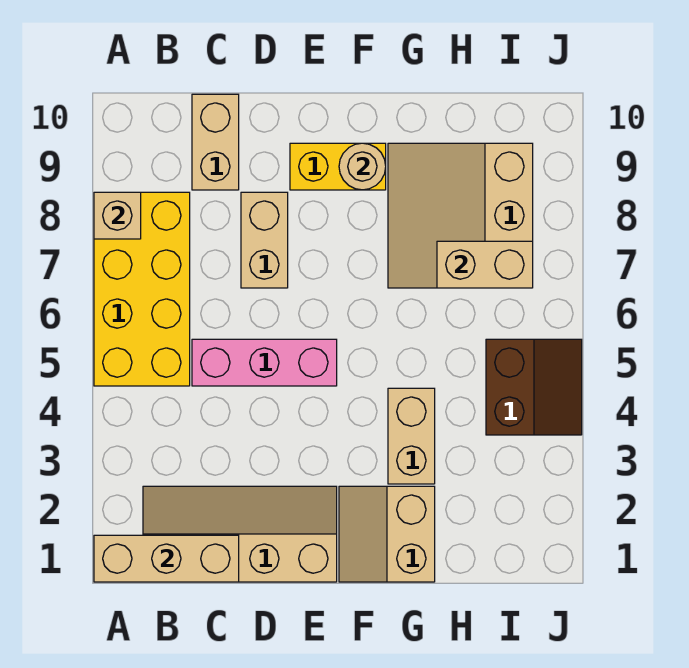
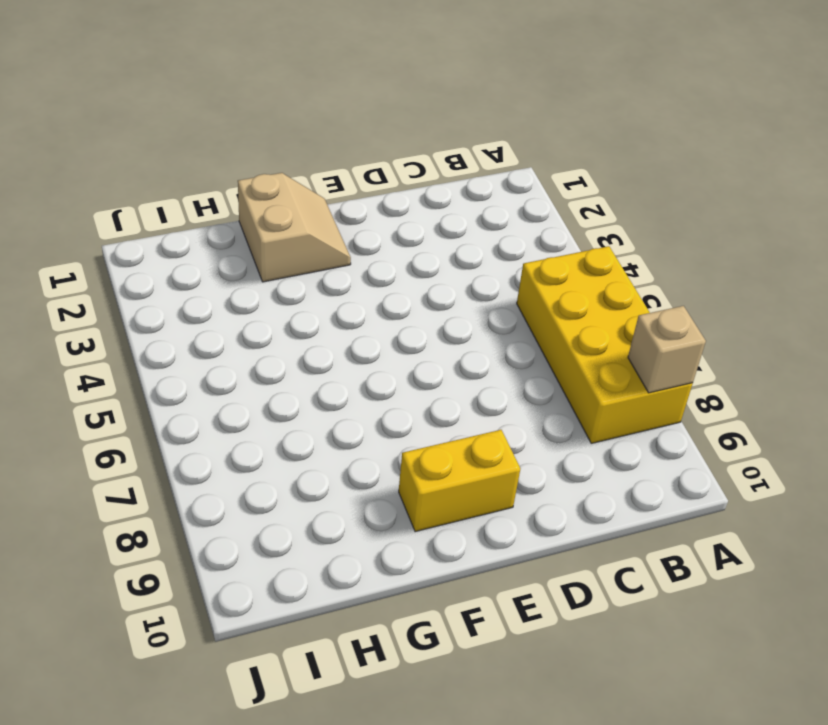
none -> tan slope B1:E2 level 1 top 1
none -> pink brick C5:E5 level 1
none -> tan brick C9:C10 level 1

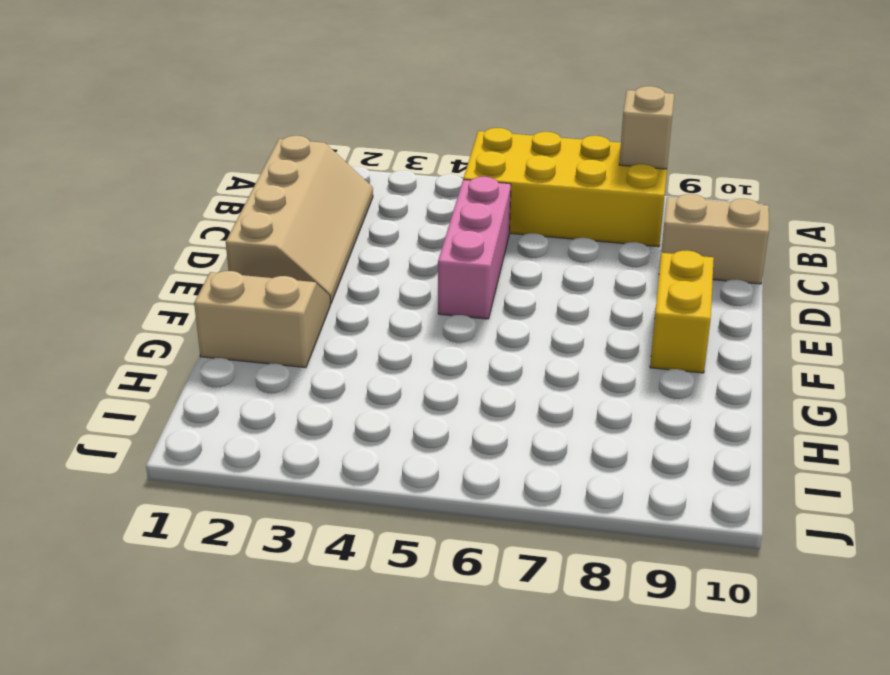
none -> tan brick D7:D8 level 1
none -> tan brick G3:G4 level 1
none -> tan slope G7:I9 level 1 top I

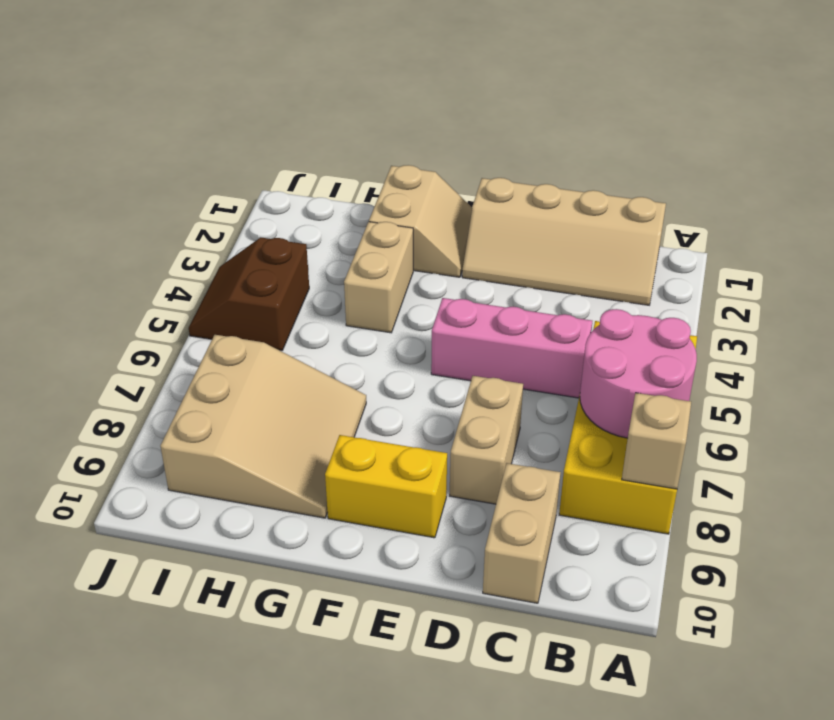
pink round brick A6:B7 level 2 -> none
none -> tan brick A1:C1 level 2
none -> tan round brick F9 level 2
none -> tan brick H7:I7 level 2

